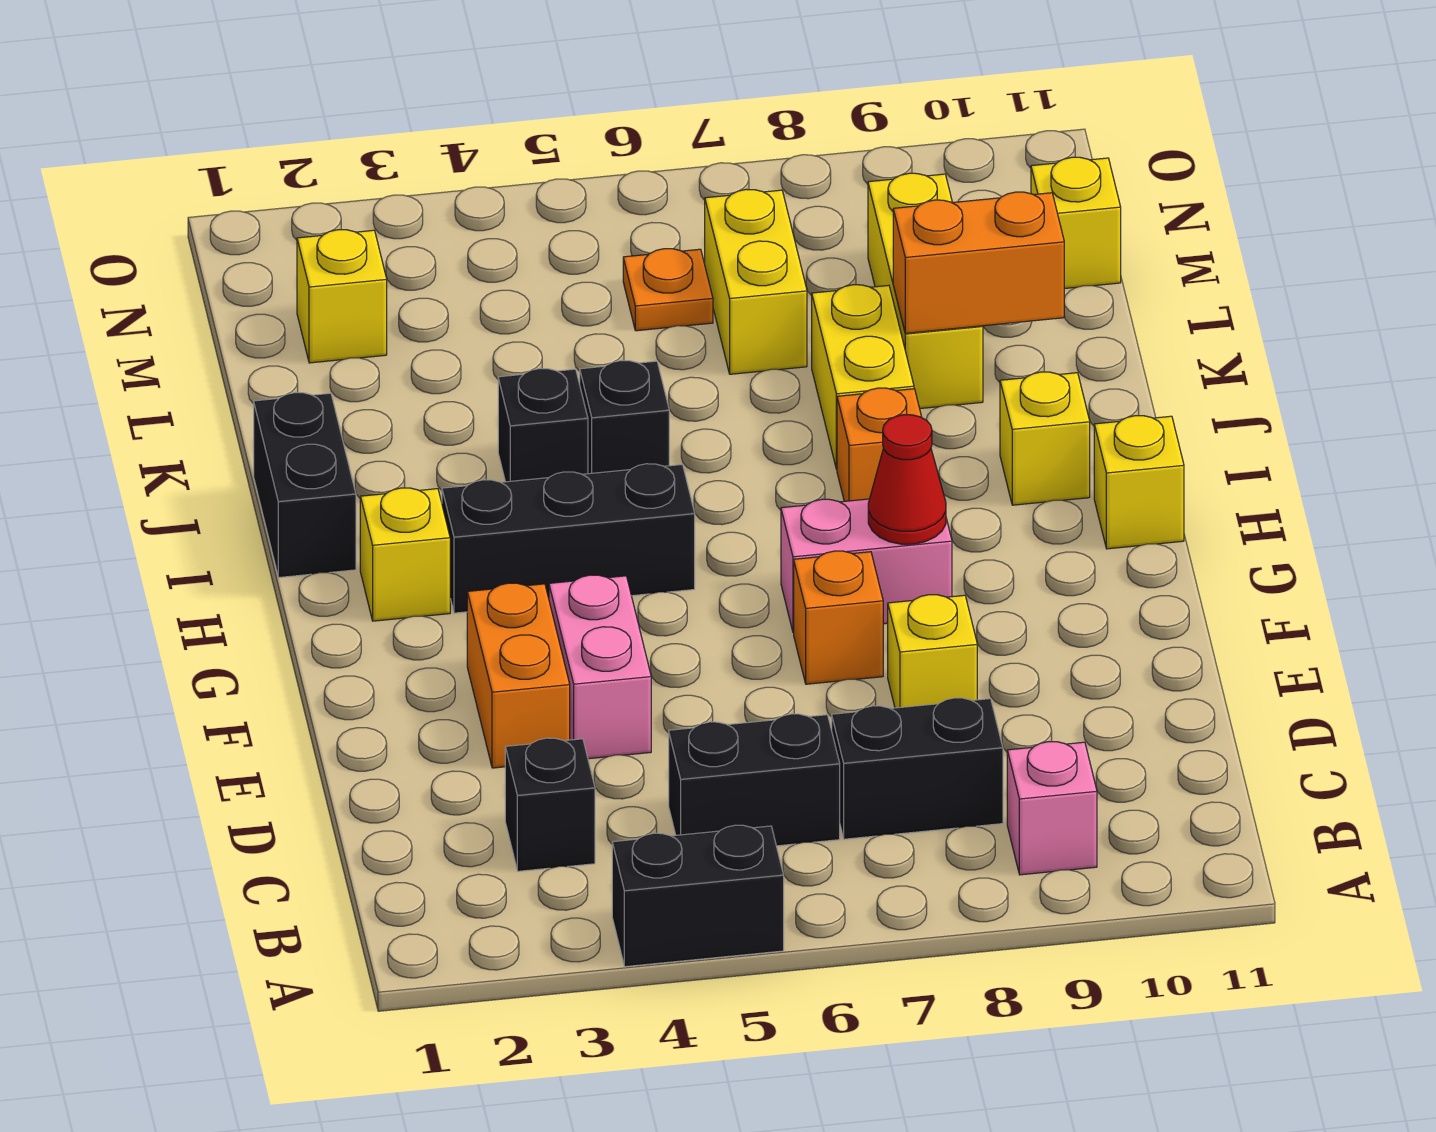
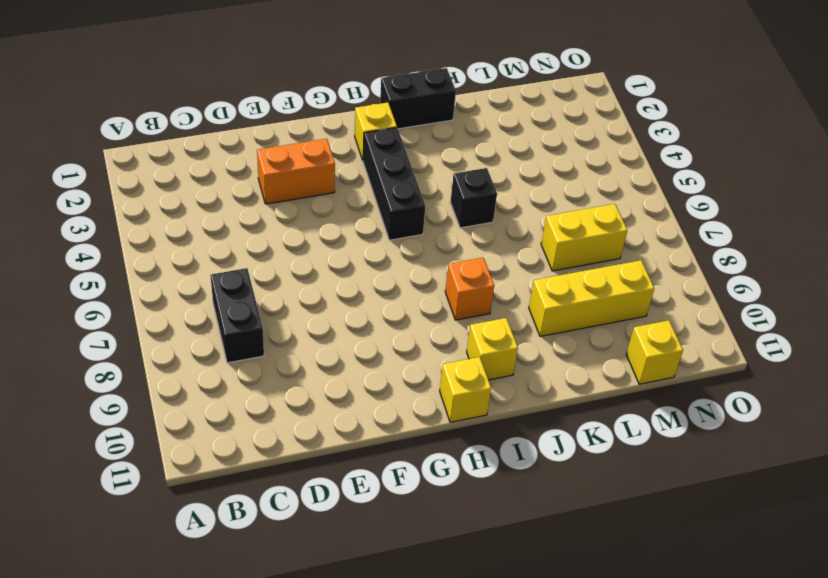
none -> black brick A4:A5 level 1
none -> pink brick B9 level 1
none -> black brick C3 level 1

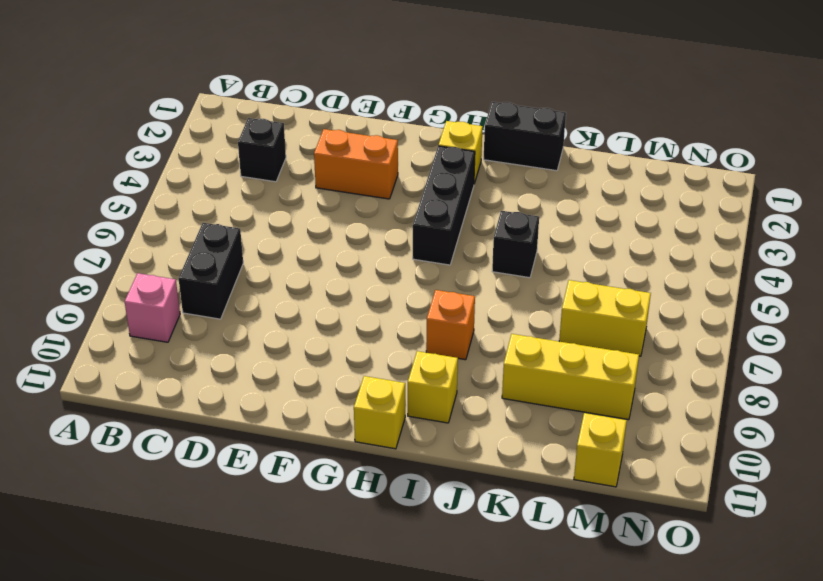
none -> black brick A4:A5 level 1
none -> black brick C5:C6 level 1
none -> pink brick E4:F4 level 1

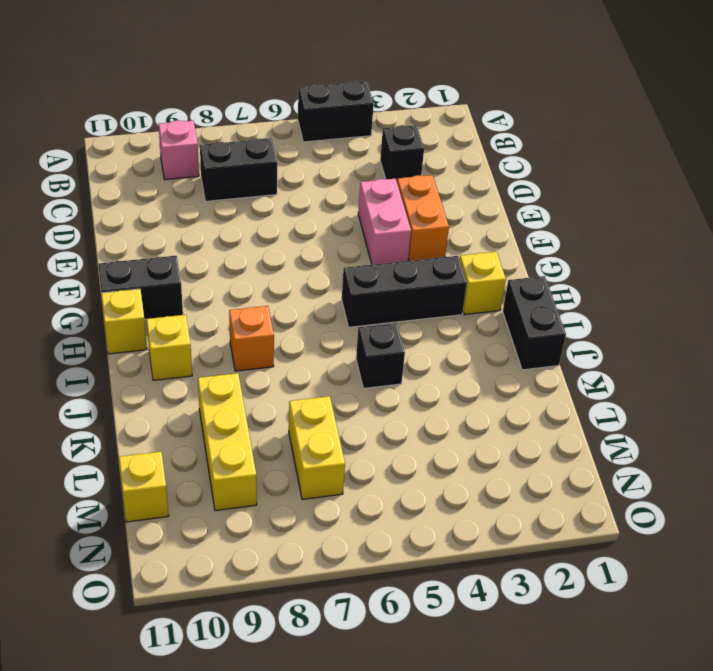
black brick G10:G11 level 1 -> black brick C5:C6 level 1
none -> yellow brick E8 level 1
none -> orange brick F7 level 1
none -> pink brick G7:G8 level 1

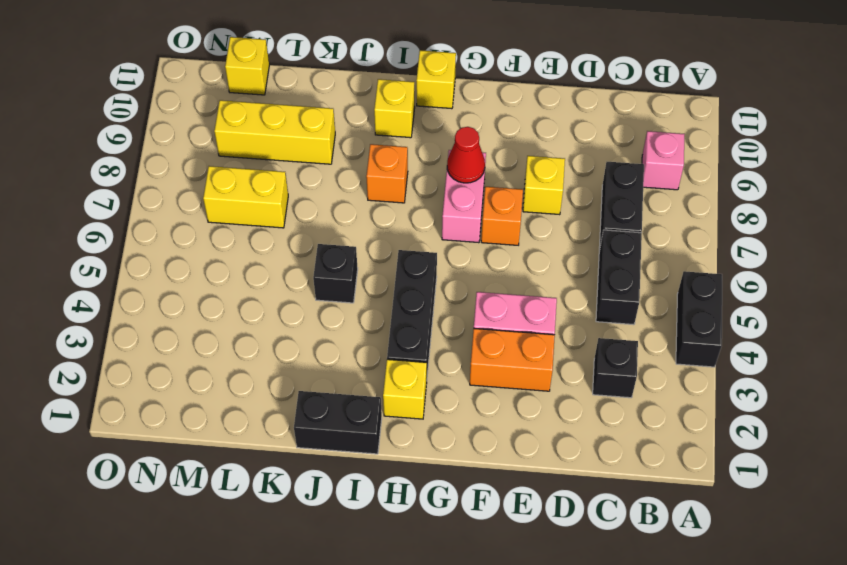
none -> black brick J4 level 1
none -> yellow brick J8:K8 level 1
none -> yellow brick M2 level 1

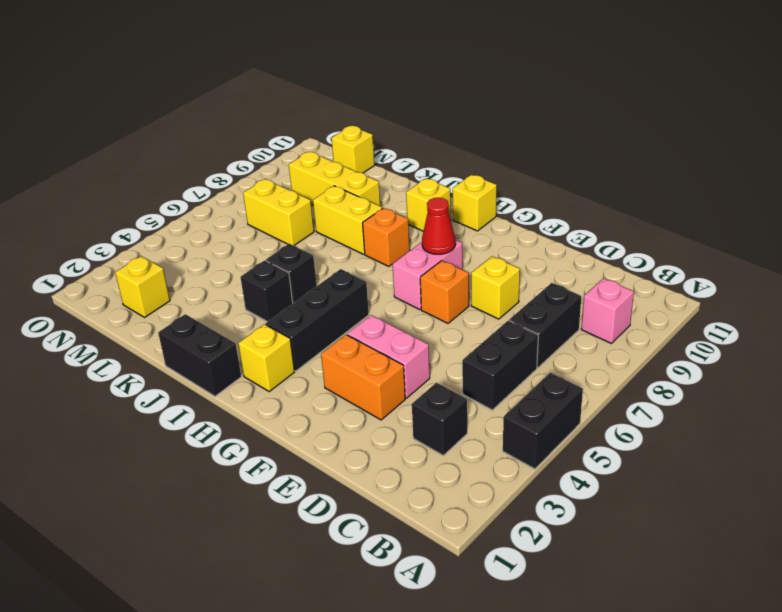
none -> orange plate M6 level 1
none -> orange brick K9:K10 level 2

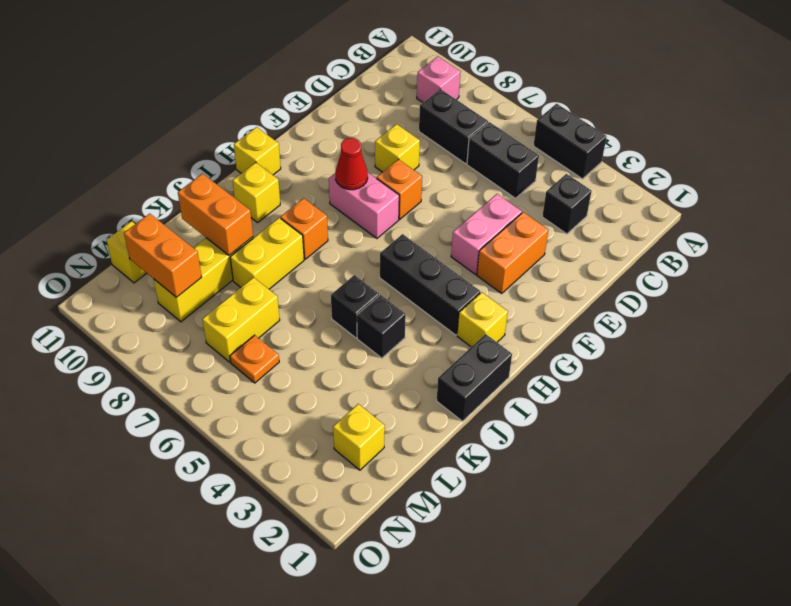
orange brick M9:M10 level 2 -> none

